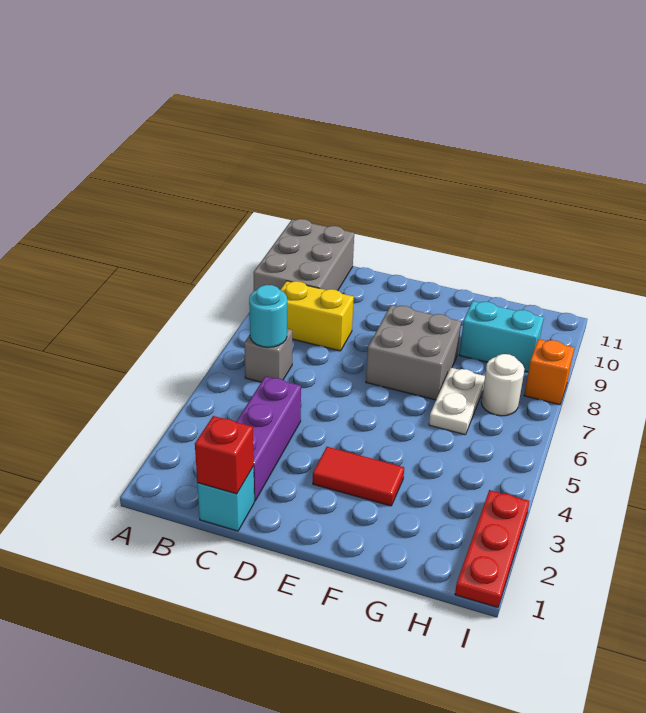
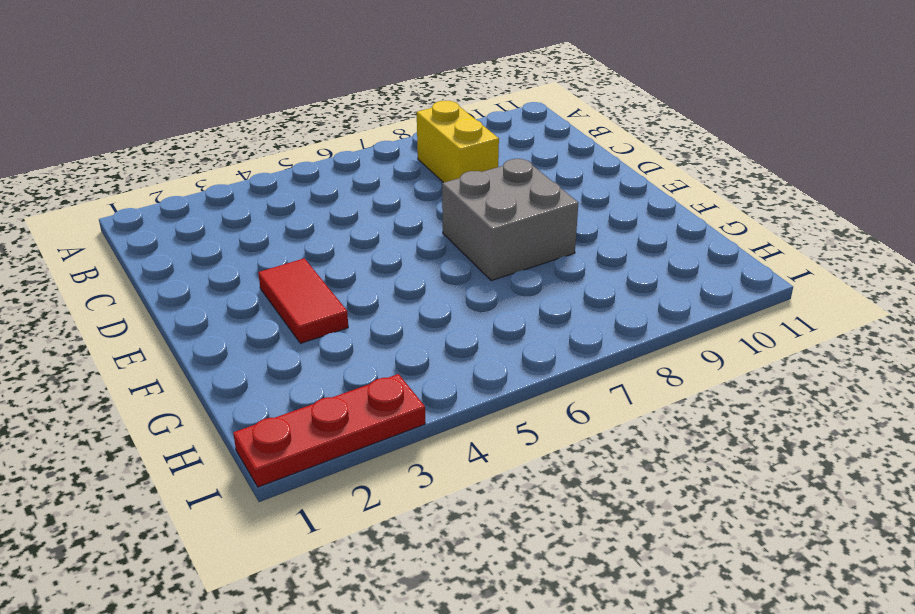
none -> grey brick A9:B11 level 1
none -> grey brick B6 level 1
none -> cyan brick C1 level 1

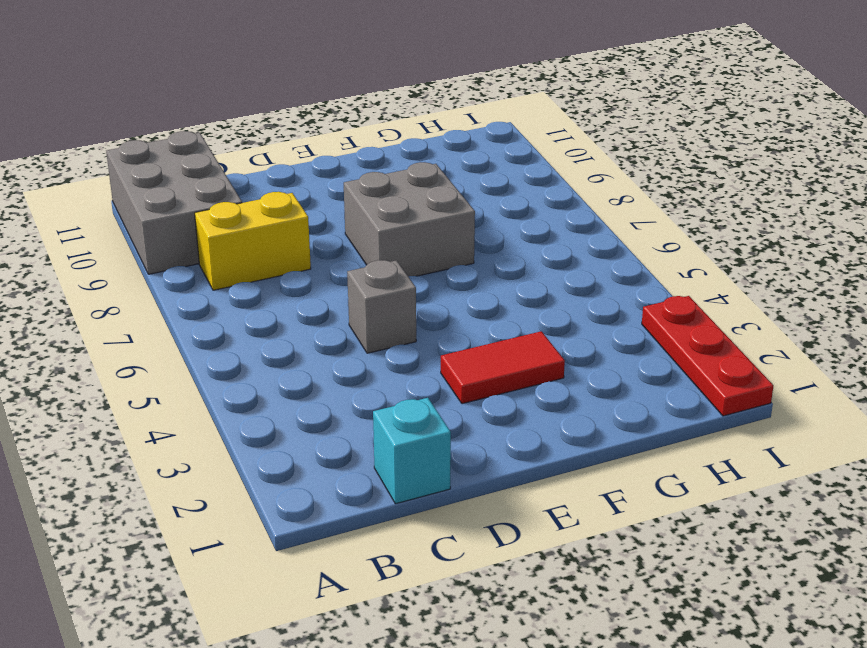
grey brick D5 level 1 -> grey brick B6 level 1
none -> purple brick C2:C4 level 1
none -> white plate G6:G7 level 1
none -> cyan brick G9:H9 level 1

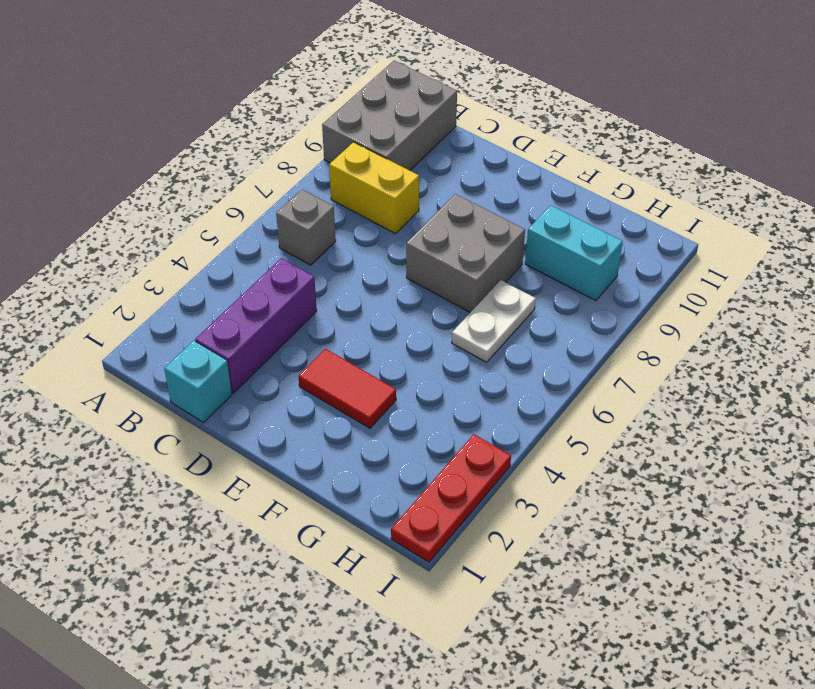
none -> white round brick H7 level 1
none -> orange brick I8 level 1
none -> cyan round brick B6 level 2

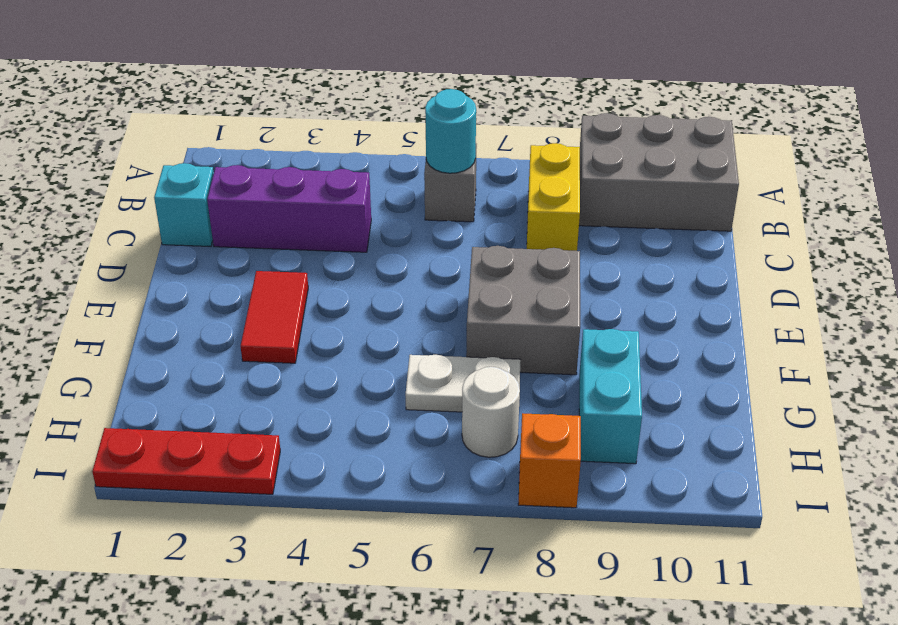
none -> red brick C1 level 2

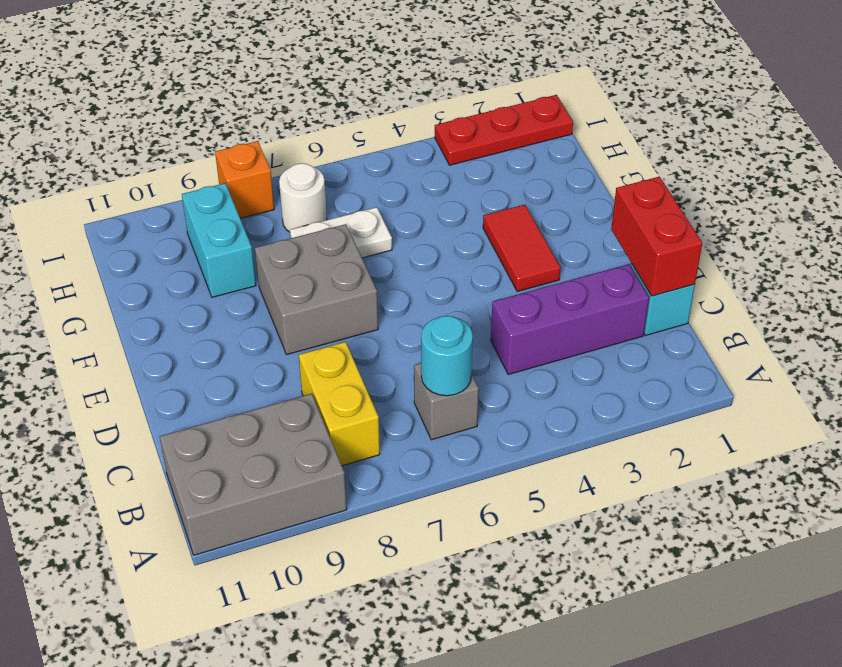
red brick C1:D1 level 2 -> red brick C1 level 2

